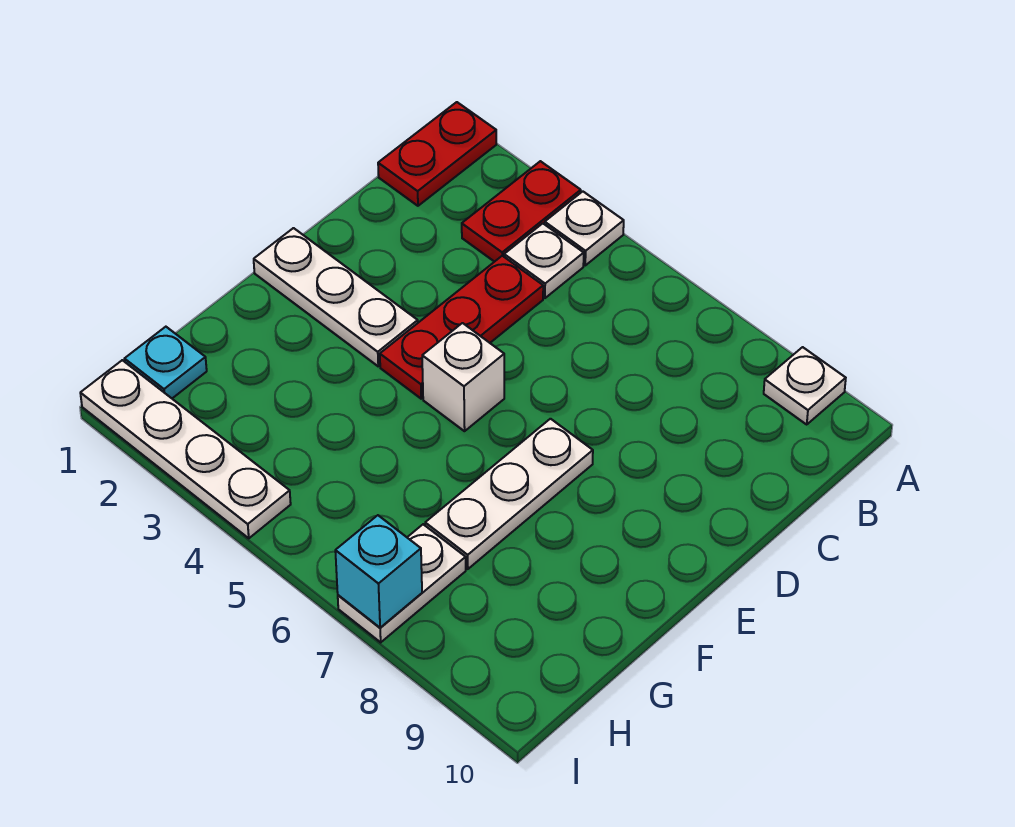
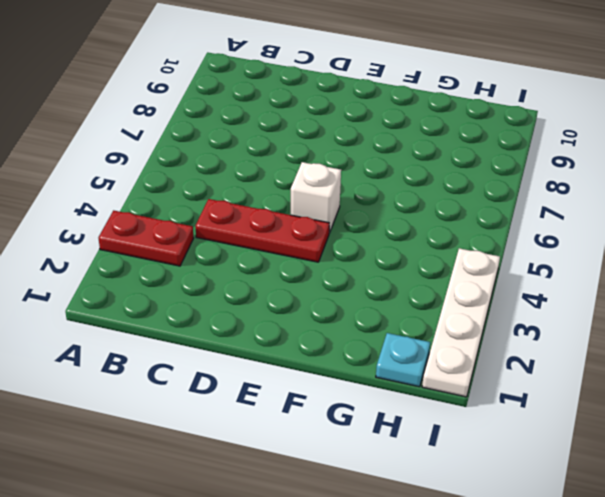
none -> red plate A1:B1 level 1
none -> white plate A4 level 1
none -> white plate A9 level 1

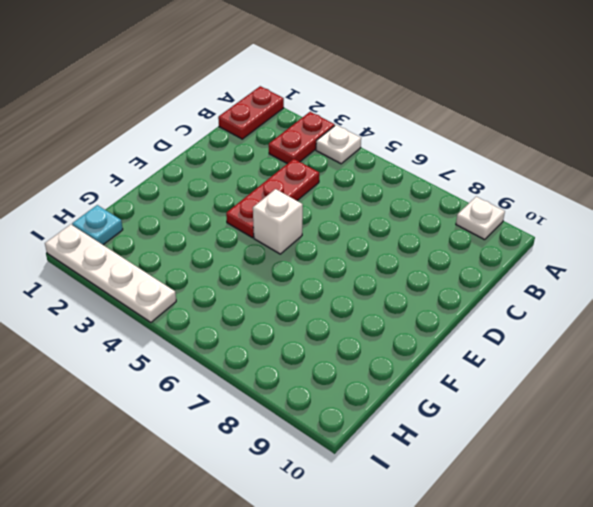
none -> white plate B4 level 1
none -> white plate E1:E3 level 1
none -> white plate E7:G7 level 1

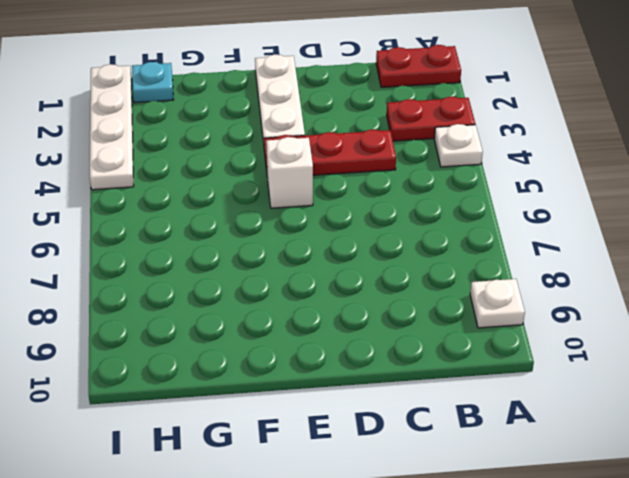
none -> white plate B4 level 1
none -> white plate E7:G7 level 1
none -> white plate H7:I7 level 1

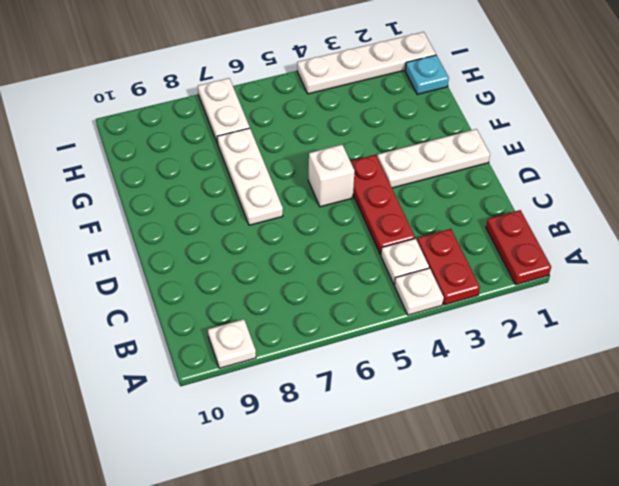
none -> cyan brick I7 level 2

